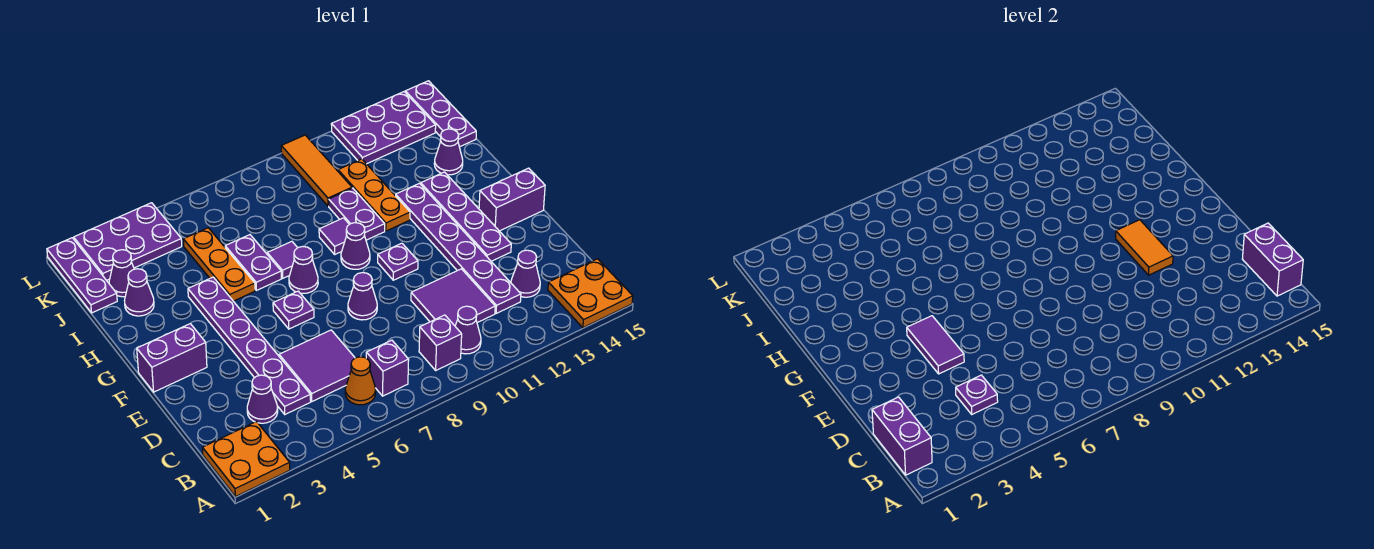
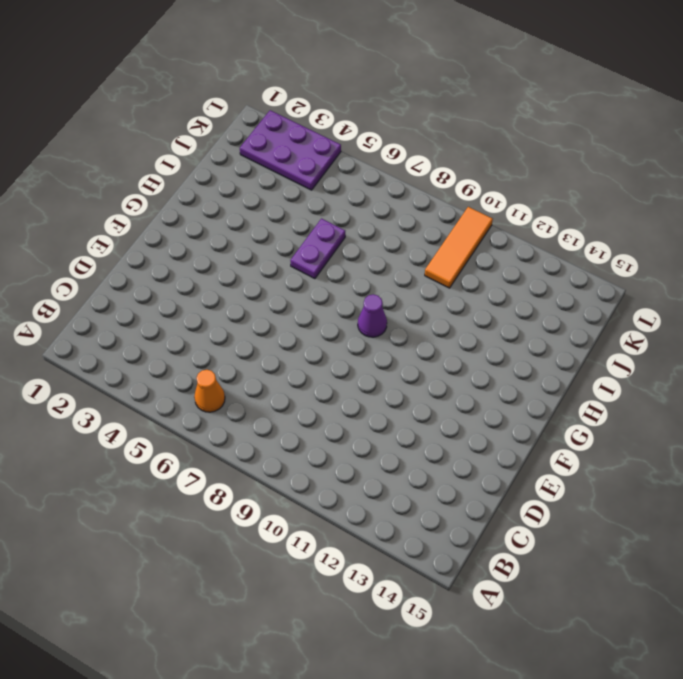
none -> orange plate A1:B2 level 1
none -> orange plate A14:B15 level 1
none -> purple brick B7 level 1
none -> purple brick B9 level 1

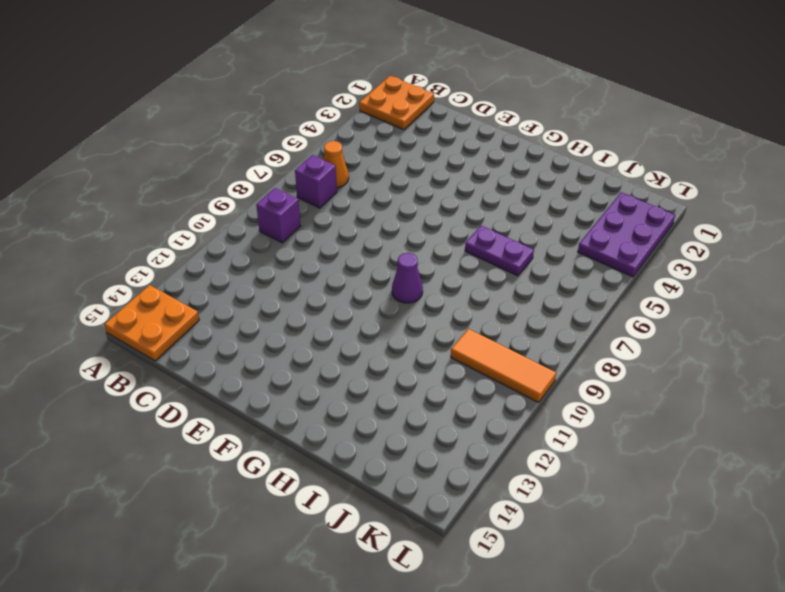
none -> purple cone B10 level 1
none -> purple cone C3 level 1
none -> purple plate C4:H4 level 1
none -> purple tile C5:D6 level 1

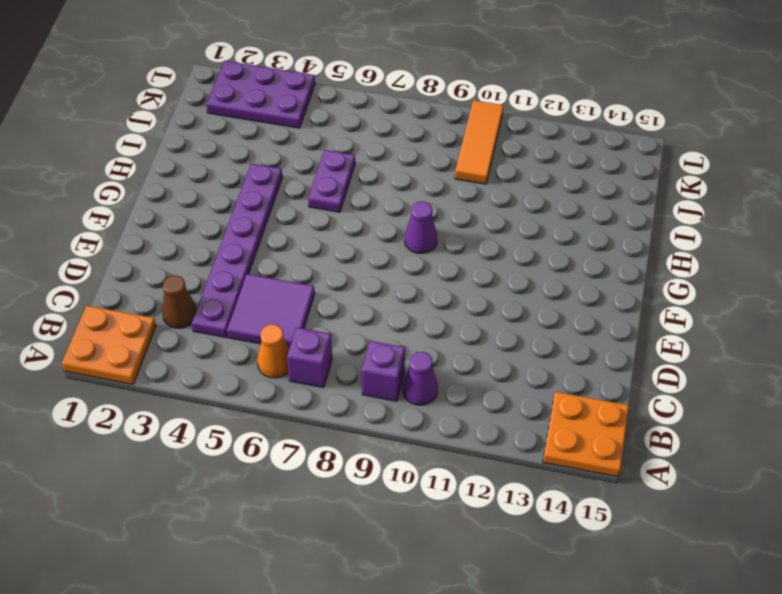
brown cone C3 level 1 -> purple cone C3 level 1
none -> purple tile C10:D11 level 1
none -> purple plate C12:H12 level 1
none -> purple cone C13 level 1
none -> purple cone E8 level 1

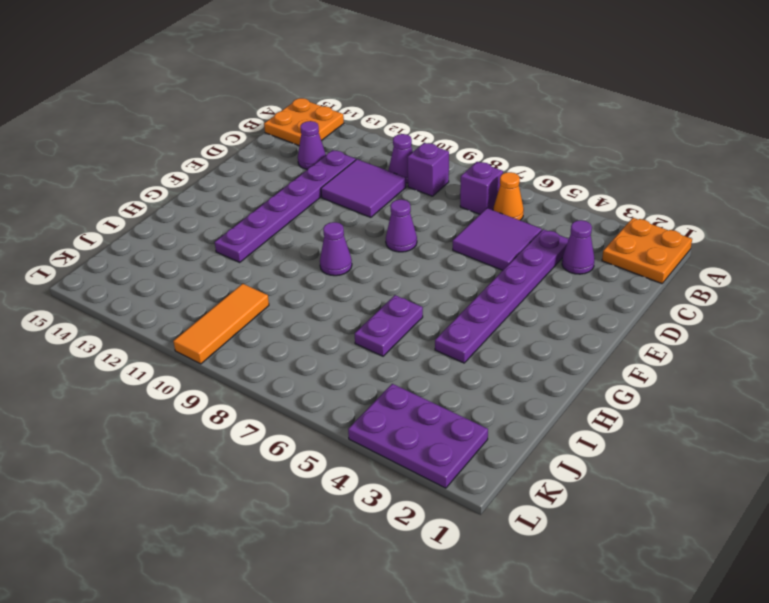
none -> purple plate E13:H13 level 1
none -> purple brick F1:F2 level 1
none -> purple plate F6 level 1
none -> purple plate F10 level 1

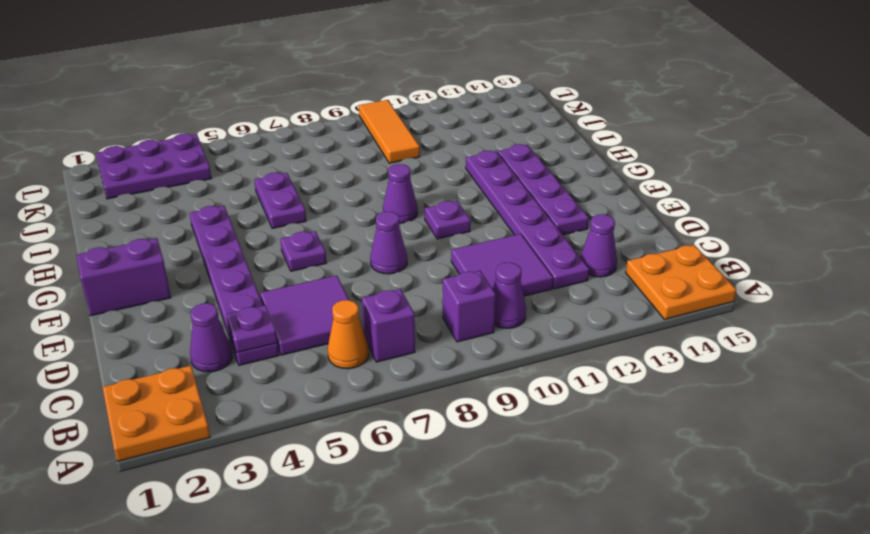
none -> purple brick F14:F15 level 1
none -> purple cone G7 level 1
none -> orange plate H5:J5 level 1
none -> purple tile H7 level 1

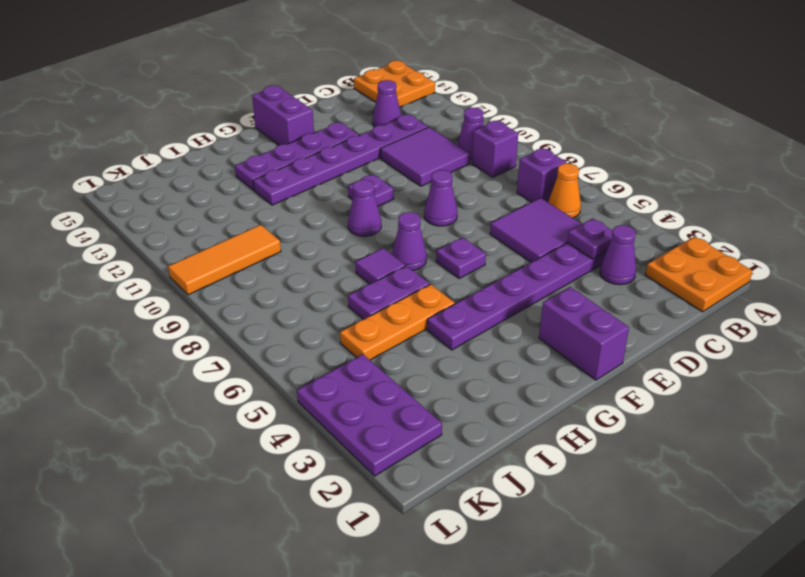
none -> purple tile H9 level 1
none -> purple plate H10:I10 level 1
none -> orange plate H11:J11 level 1
none -> purple cone I2 level 1

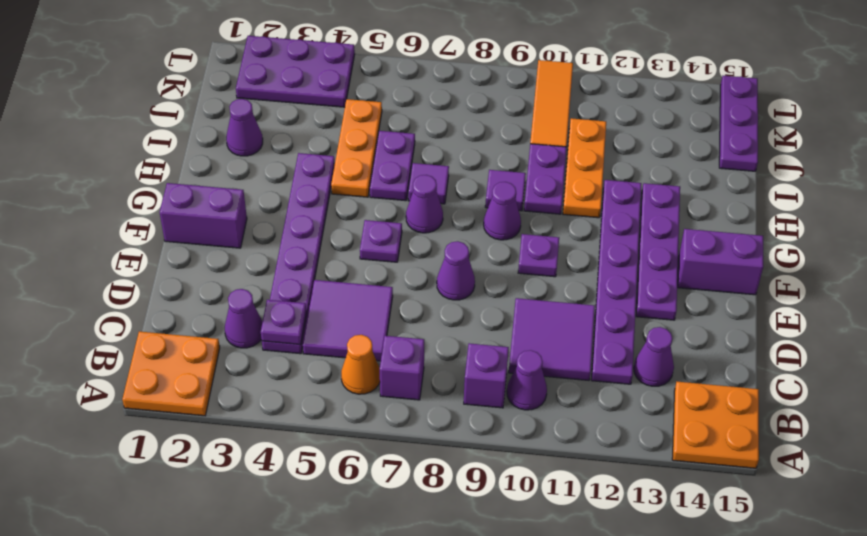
none -> purple cone I14 level 1
none -> purple plate J1:L1 level 1
none -> purple cone J2 level 1
none -> purple plate K12:L14 level 1

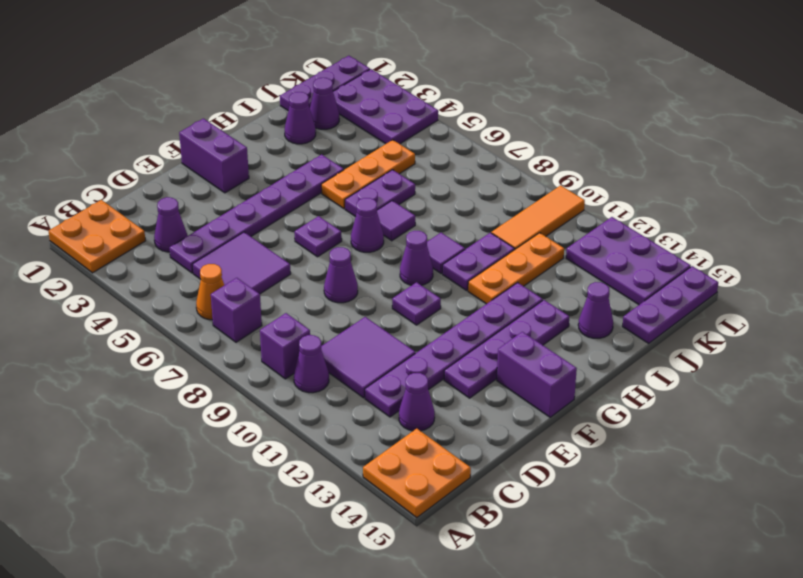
none -> purple brick B1:C1 level 2
none -> purple brick B15:C15 level 2
none -> purple plate C4 level 2
none -> purple tile E4:F4 level 2

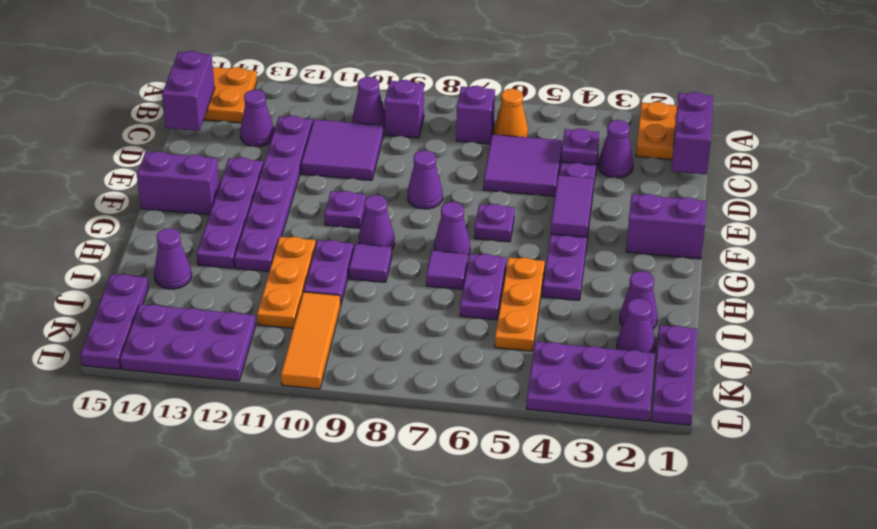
none -> orange tile E12:F12 level 2

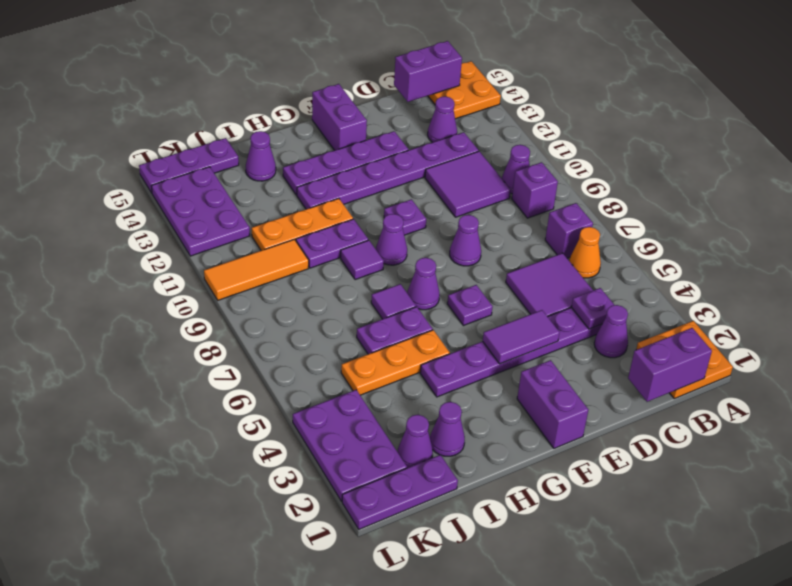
none -> orange tile E12:F12 level 2

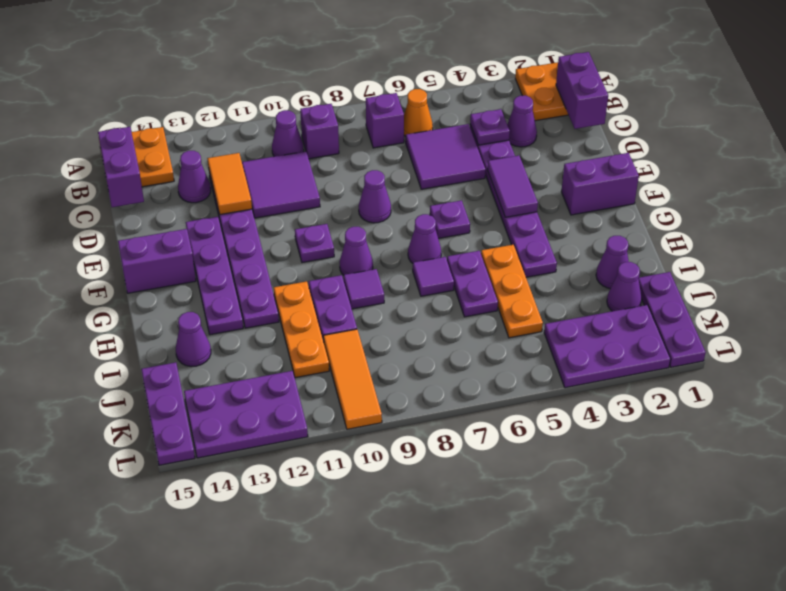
orange tile C12:D12 level 2 -> orange tile E12:F12 level 2

